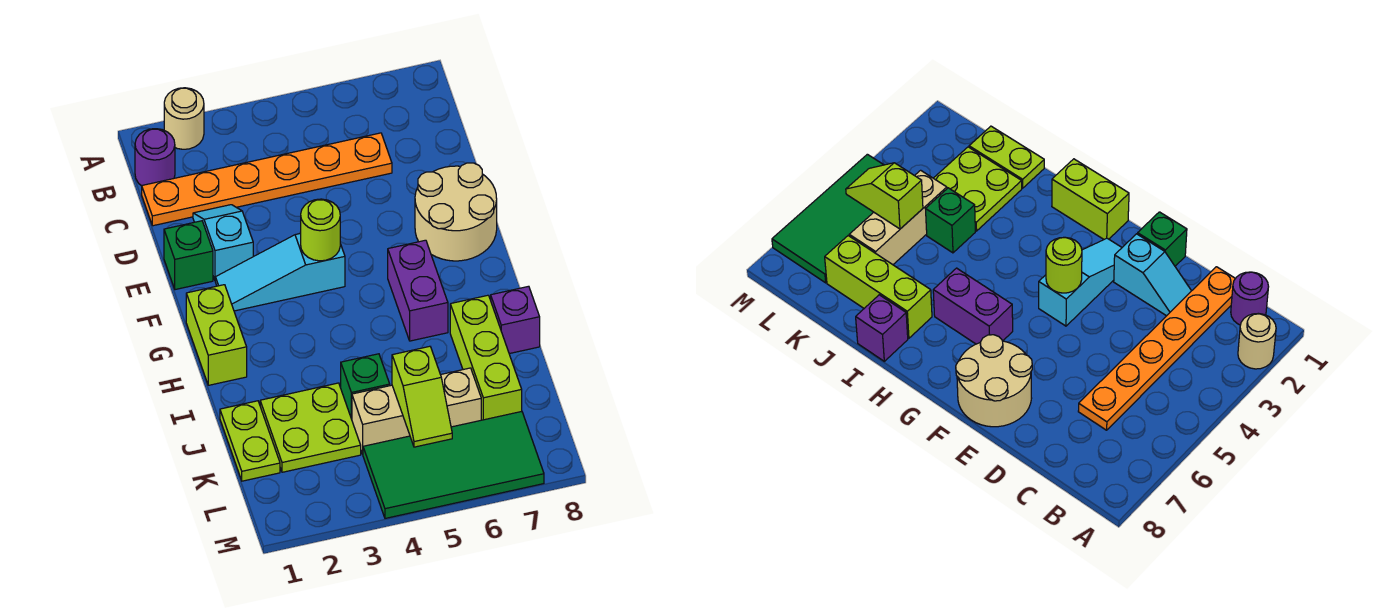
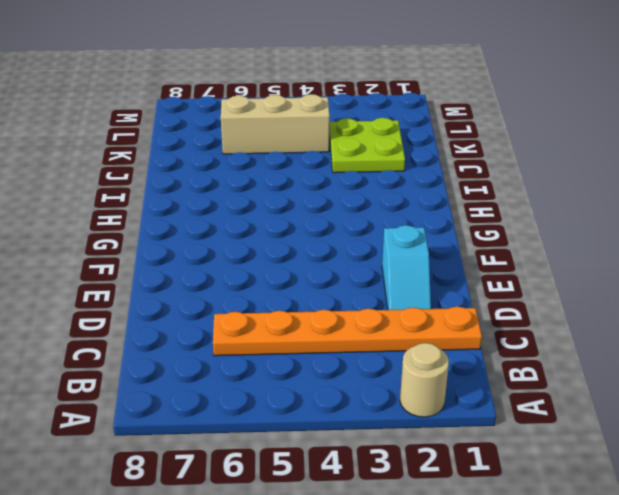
none -> purple round brick B1 level 1
none -> green brick E1 level 1
none -> tan round brick E7:F8 level 1

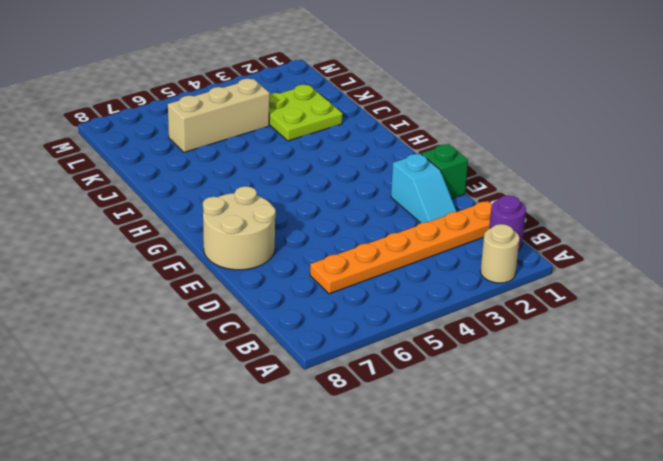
none -> cyan slope F2:F4 level 1 top 4
none -> lime brick G1:H1 level 1
none -> purple brick G6:H6 level 1

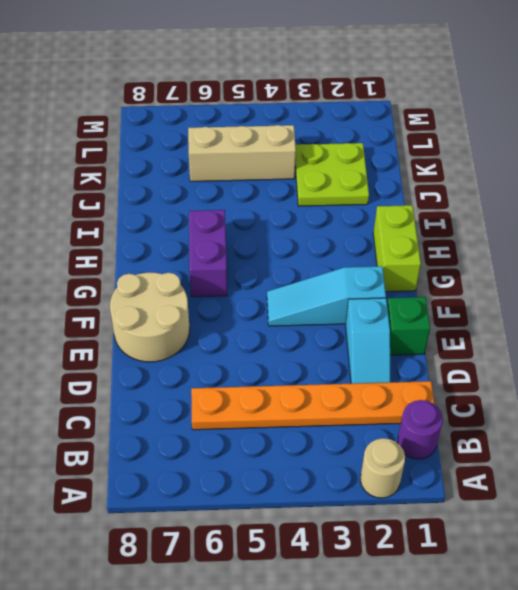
cyan slope F2:F4 level 1 top 2 -> cyan slope F2:F4 level 1 top 4
none -> lime brick I7:K7 level 1
none -> purple brick I8 level 1
none -> lime plate J1:K1 level 1

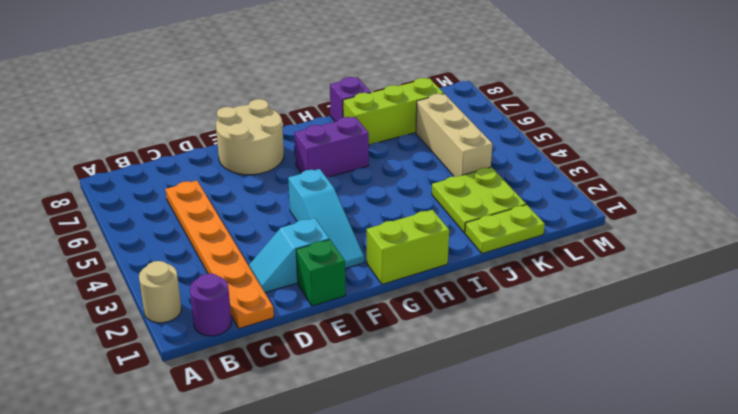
none -> green brick J4 level 1
none -> green tile L4:M7 level 1
none -> lime round brick F4 level 2

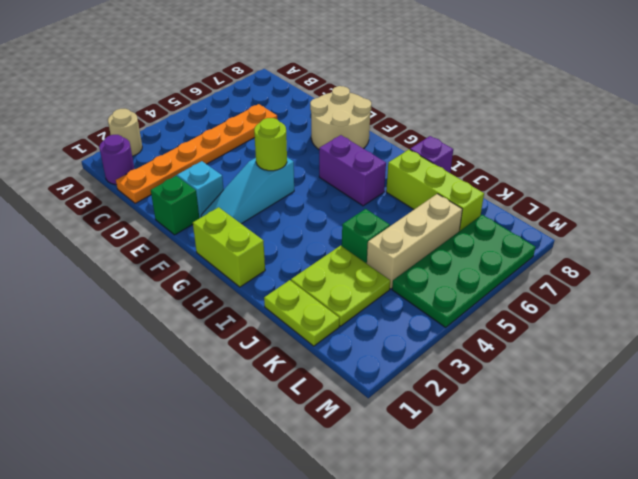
green plate L4:M7 level 1 -> green tile L4:M7 level 1
none -> lime slope K5:L5 level 2 top K

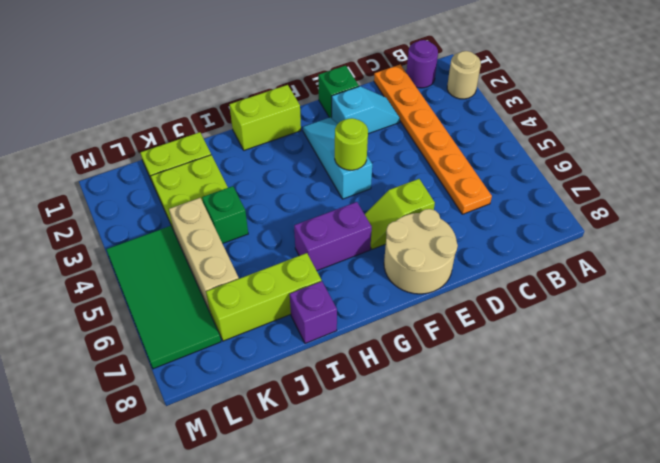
lime slope E6:F6 level 1 top E -> lime slope K5:L5 level 2 top K

